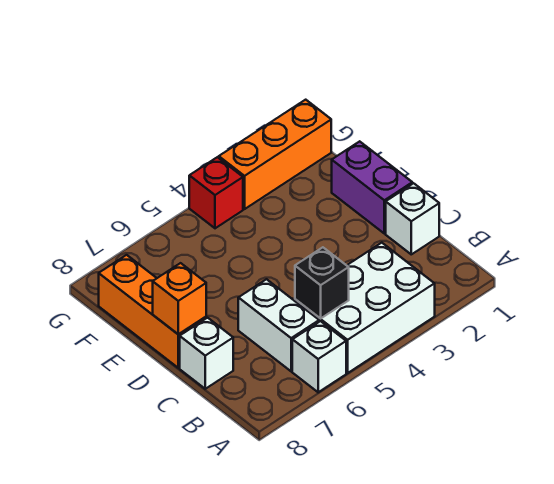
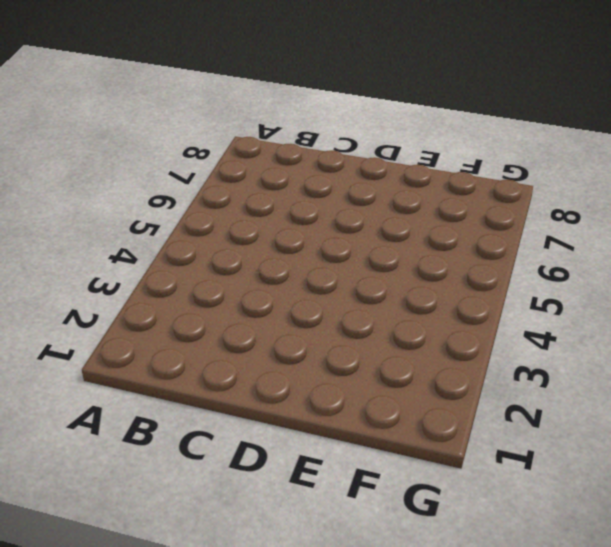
none -> white brick A3:B5 level 1
none -> white brick A6 level 1

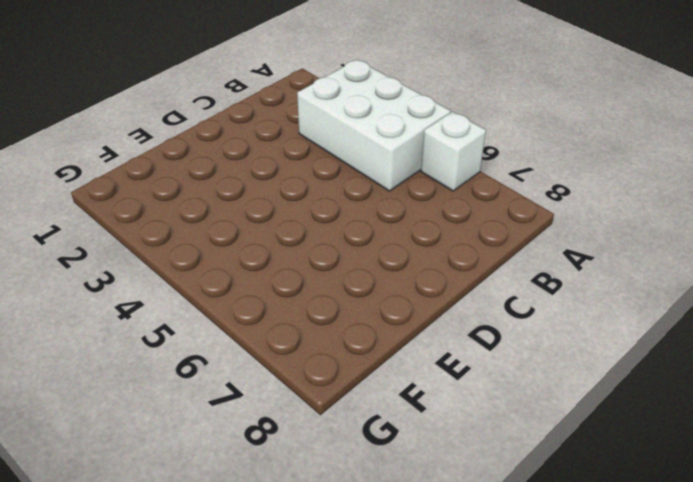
none -> white brick B6:C6 level 1
none -> white brick C1 level 1

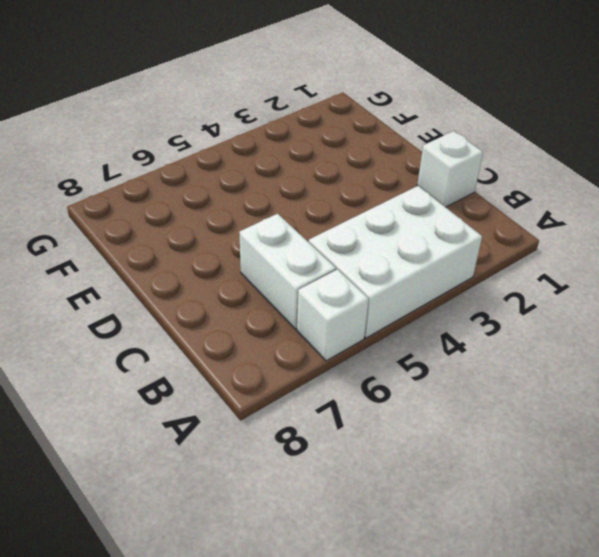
none -> white brick C8 level 1
none -> purple brick D1:E1 level 1

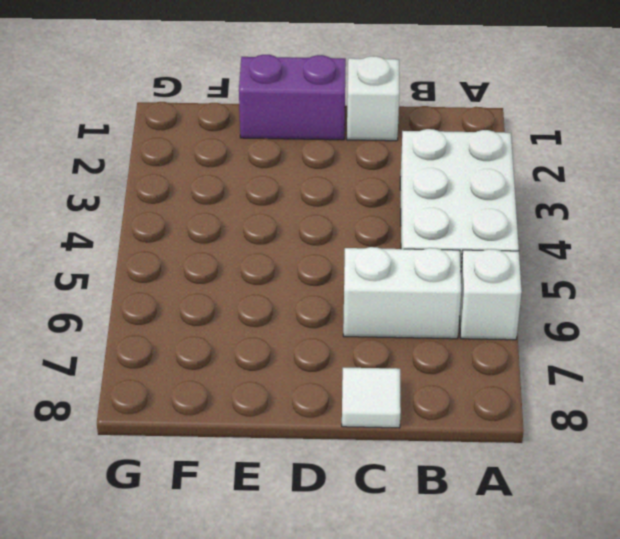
white tile C8 level 1 -> white brick C8 level 1
none -> orange brick D8:F8 level 1
none -> orange brick G1:G3 level 1

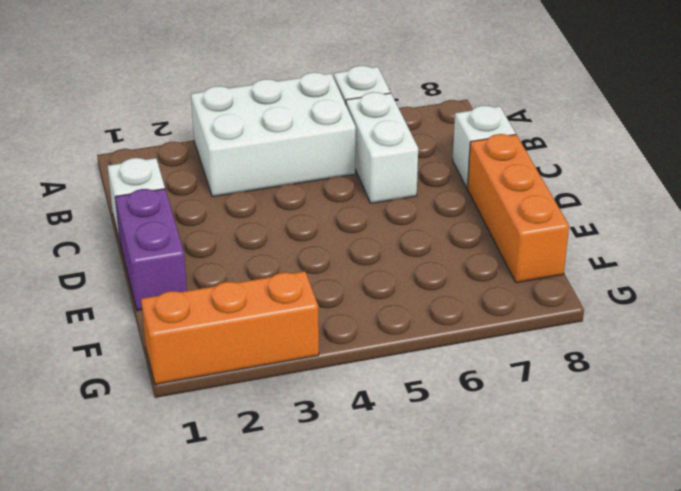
none -> red brick G4 level 1
none -> black brick B5 level 2

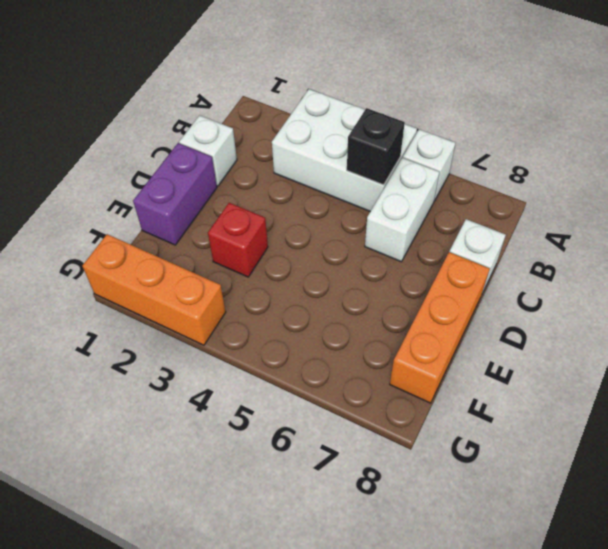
red brick E3 level 1 -> red brick G4 level 1
none -> orange brick D8 level 2

